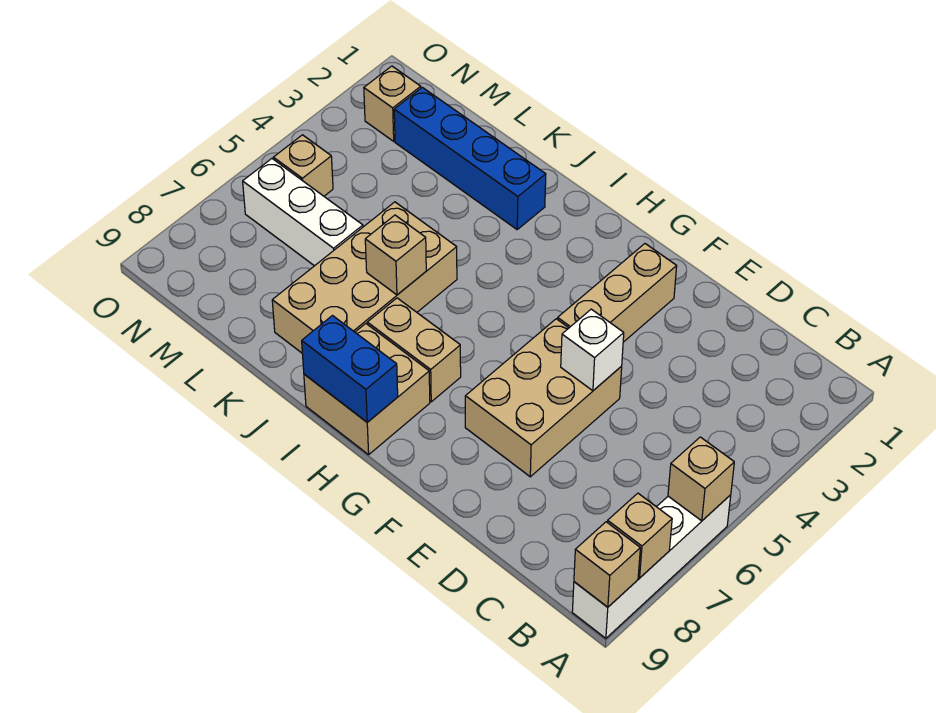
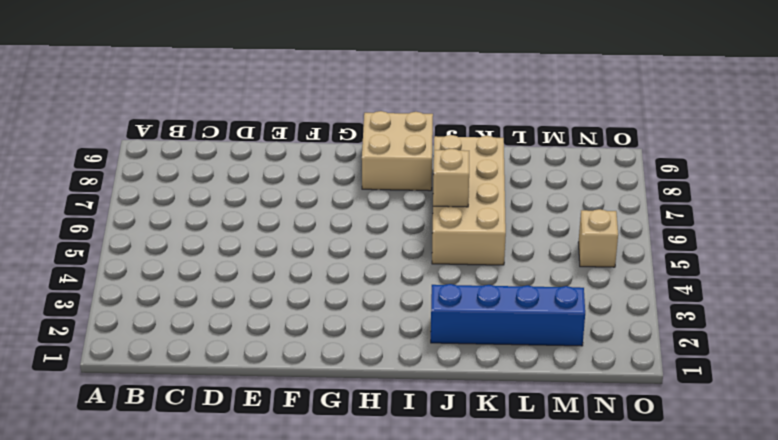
none -> white brick A6:A9 level 1
none -> tan brick E5:F7 level 1
none -> tan brick F2:F4 level 1

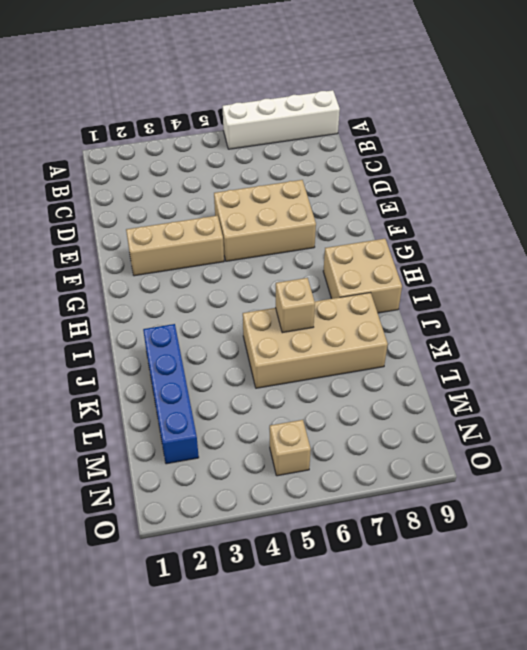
none -> tan brick H7:I7 level 1
none -> white brick L6:N6 level 1
none -> tan brick N2 level 1

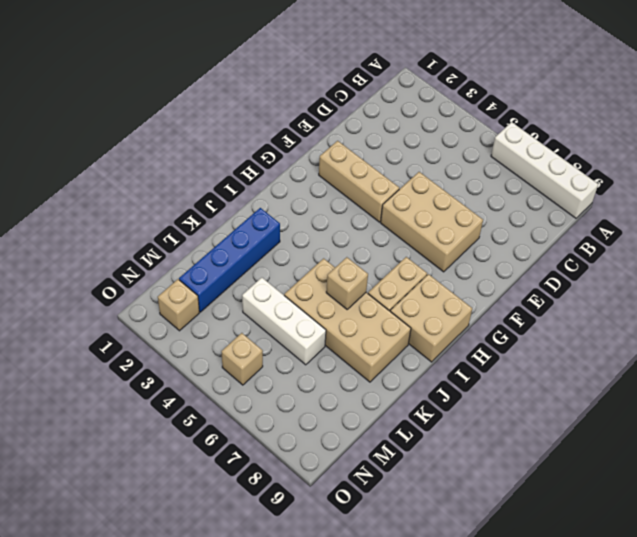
white brick L4:L6 level 1 -> white brick L6:N6 level 1
none -> tan brick A6 level 2
none -> tan brick A8 level 2
none -> tan brick A9 level 2

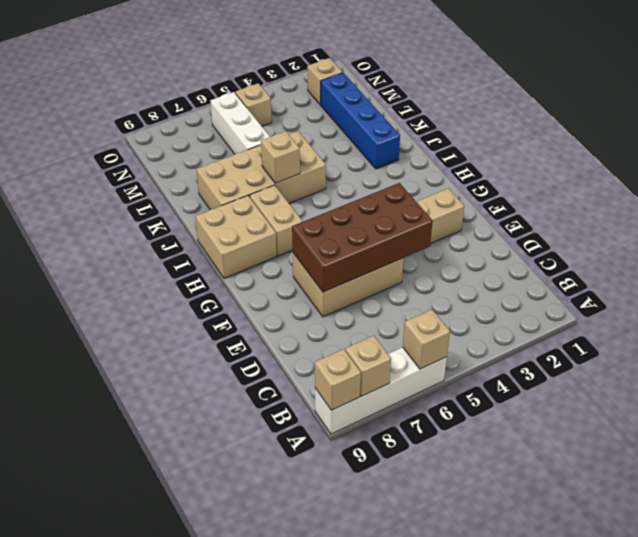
brown brick E4:F7 level 2 -> white brick E5 level 2
none -> blue brick H9:I9 level 2

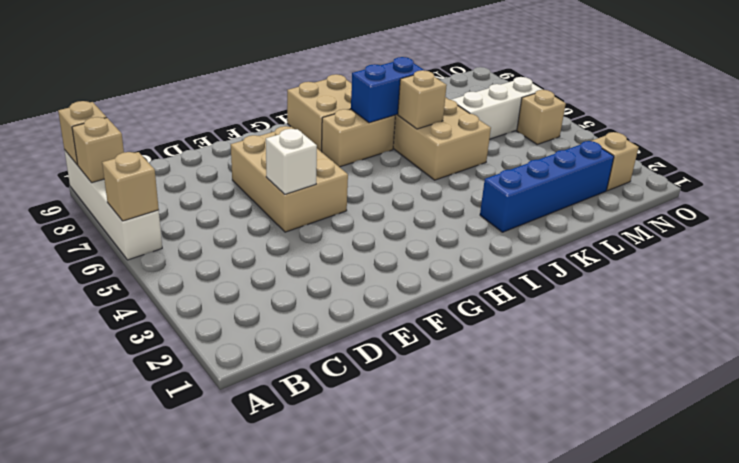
blue brick I7:J7 level 2 -> blue brick H9:I9 level 2
none -> tan brick F2:F4 level 1

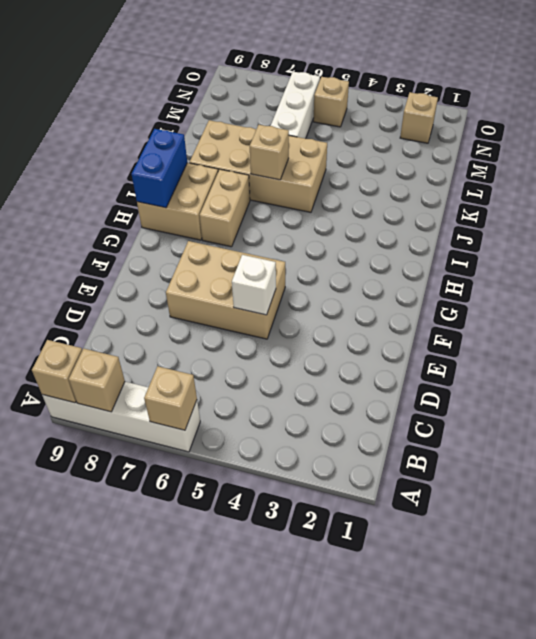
none -> tan brick F2:F4 level 1
none -> blue brick J2:M2 level 1

